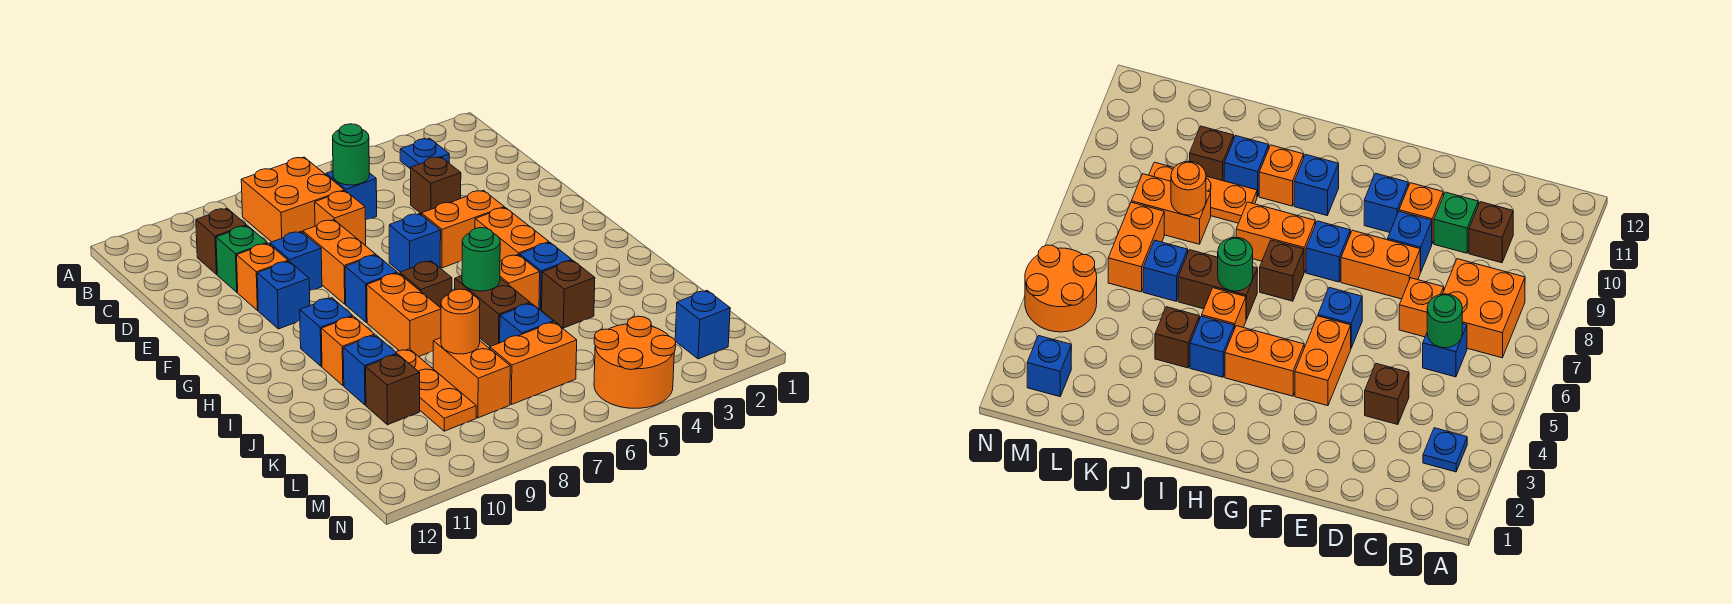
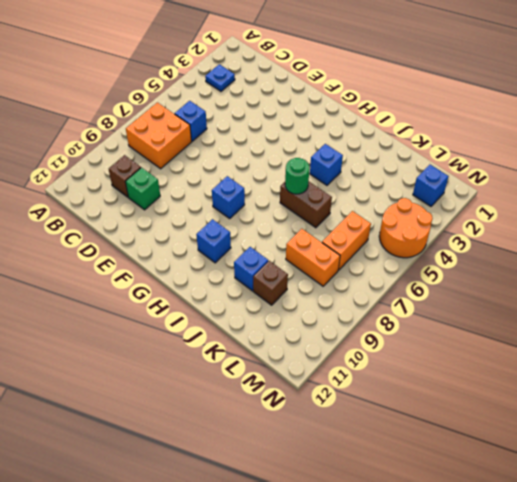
none -> brown brick D4 level 1
none -> orange brick D7 level 1
none -> orange brick E8:F8 level 1
none -> blue brick E9 level 1

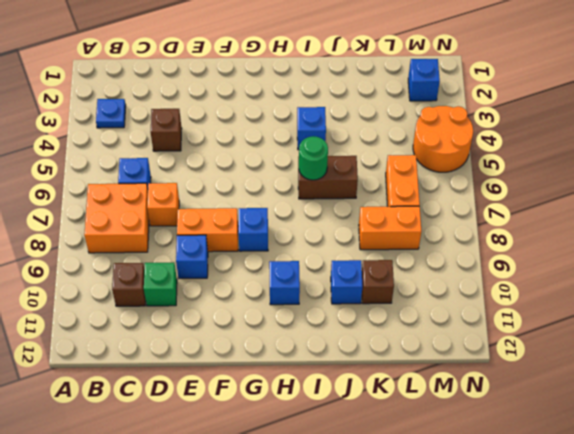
none -> orange brick E10 level 1
none -> orange brick F4:F5 level 1
none -> blue brick F6 level 1
none -> blue brick F10 level 1

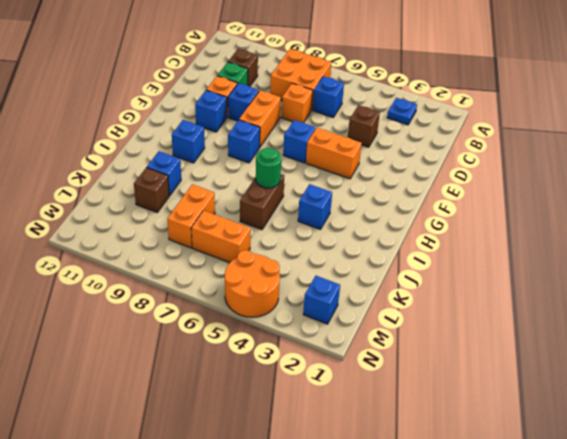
none -> orange brick G4:H4 level 1
none -> brown brick H7 level 1
none -> orange brick H8:I8 level 1
none -> orange brick I5 level 1

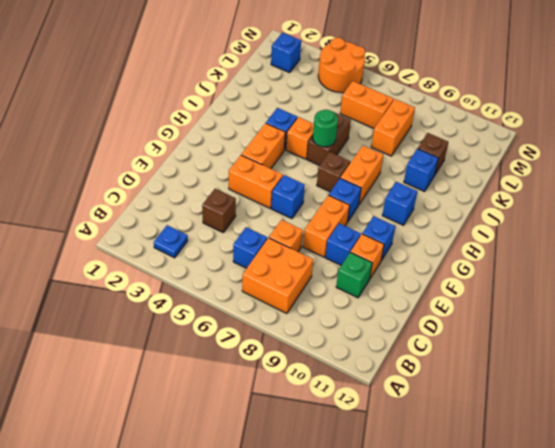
none -> brown brick C10 level 1
none -> orange brick I10 level 1
none -> brown brick J4 level 1
none -> orange plate J9:L9 level 1

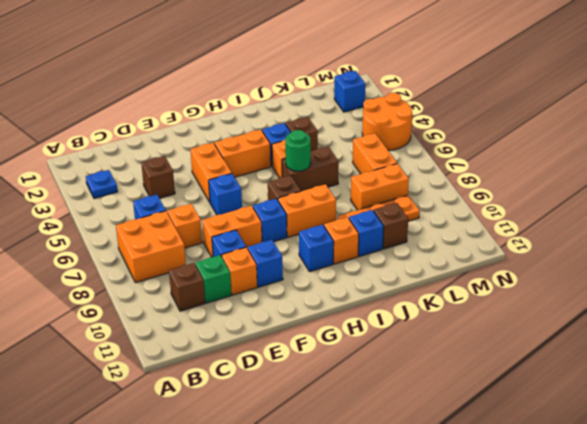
none -> blue brick K6 level 1
none -> green round brick C6 level 2
none -> orange round brick K8 level 2

